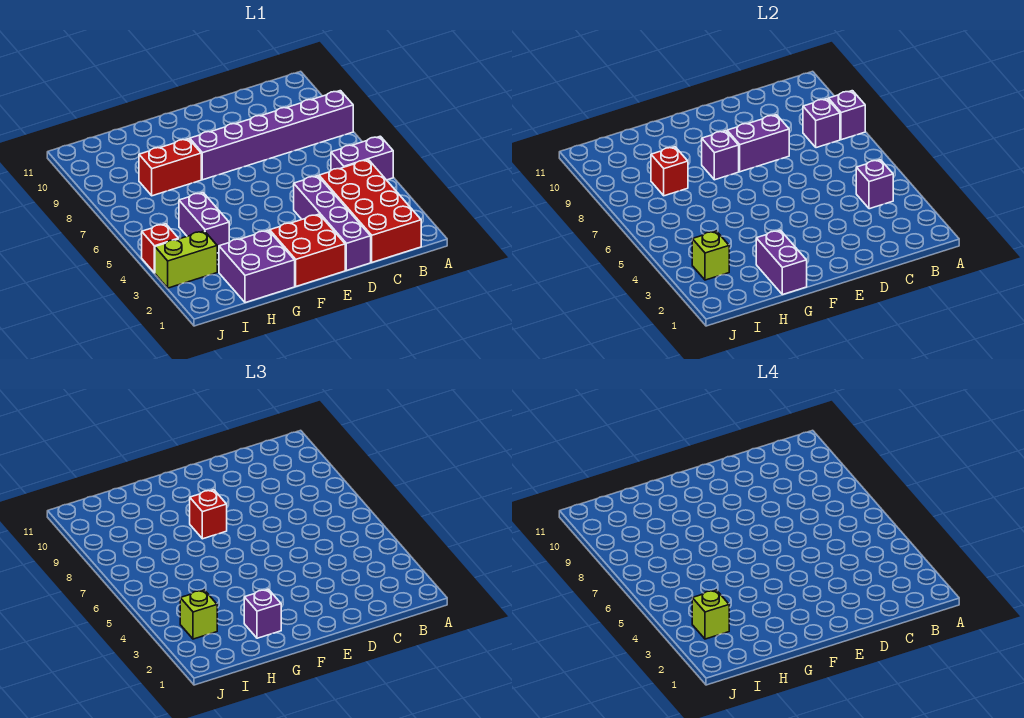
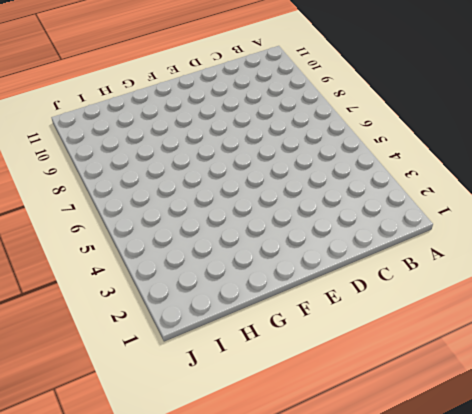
none -> purple brick A5:B5 level 1
none -> purple brick A8:F8 level 1
none -> red brick B1:C4 level 1

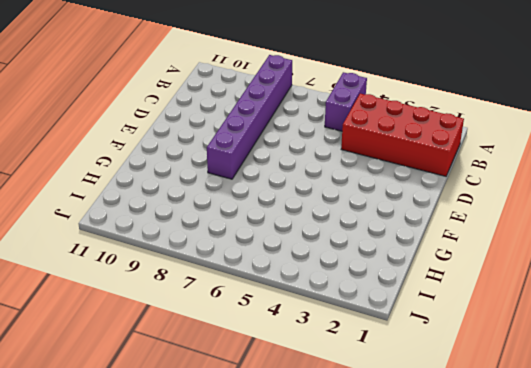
none -> purple brick D1:D4 level 1
none -> red brick E1:F2 level 1
none -> purple brick G1:H2 level 1

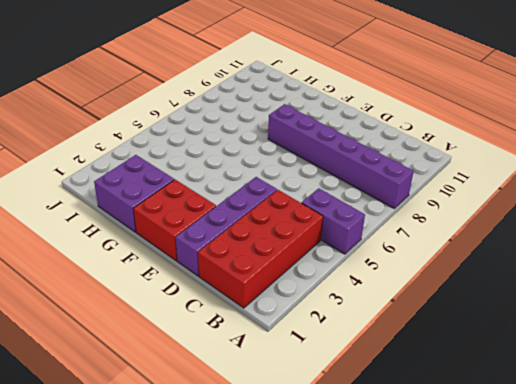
none -> red brick G8:H8 level 1
none -> purple brick H4:H5 level 1
none -> lime brick I3:J3 level 1

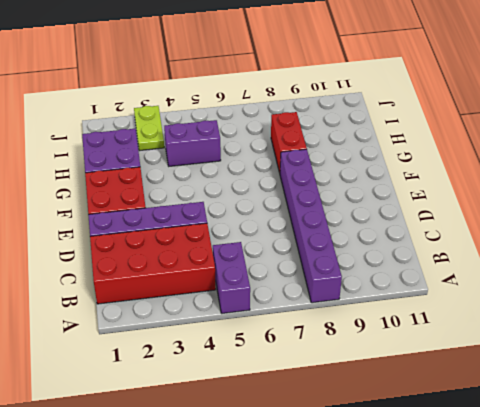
lime plate I3:J3 level 1 -> lime brick I3:J3 level 1
none -> red brick J4 level 1
none -> purple brick A8 level 2
none -> purple brick B4 level 2

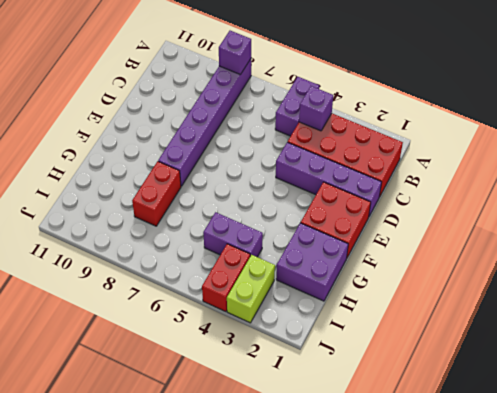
red brick I4:J4 level 1 -> red brick J4 level 1
none -> purple brick B8 level 2
none -> purple brick D8:E8 level 2
none -> purple brick F8 level 2

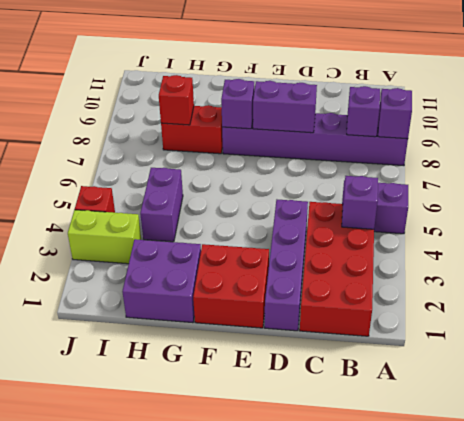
none -> purple brick G1:G2 level 2
none -> lime brick I3 level 2
none -> red brick F8 level 3

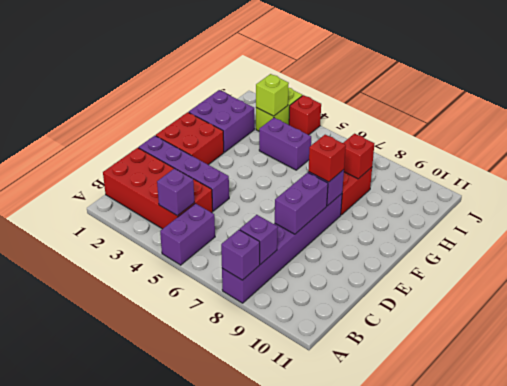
none -> purple brick G1:G2 level 2
none -> purple brick G2 level 3
none -> lime brick I3 level 3

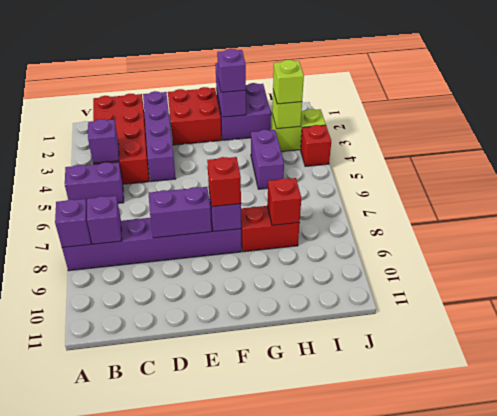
none -> lime brick I3 level 4

